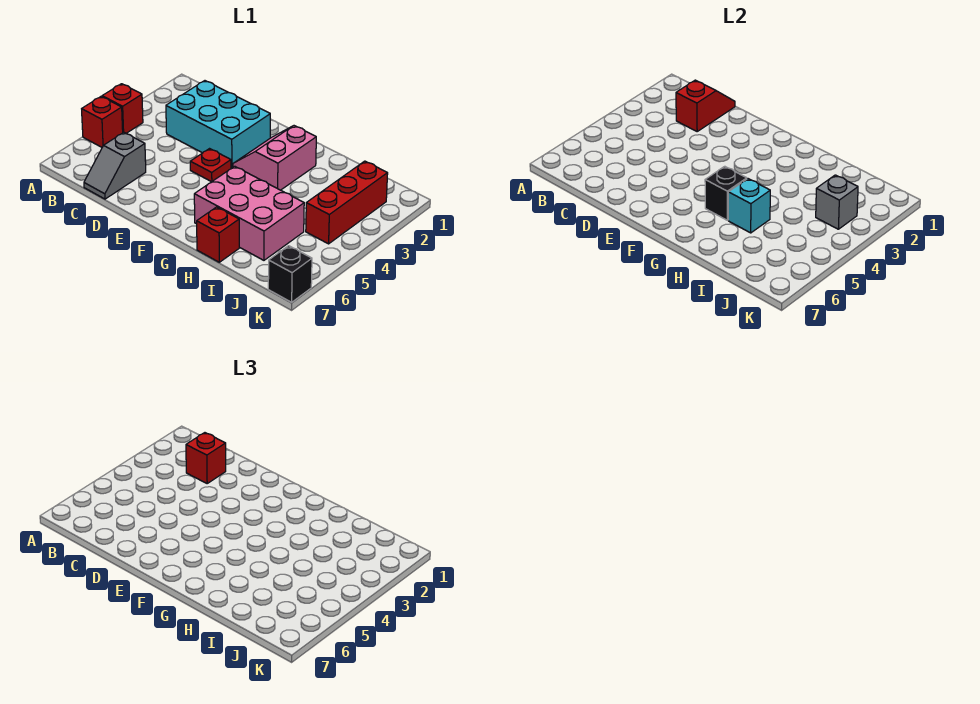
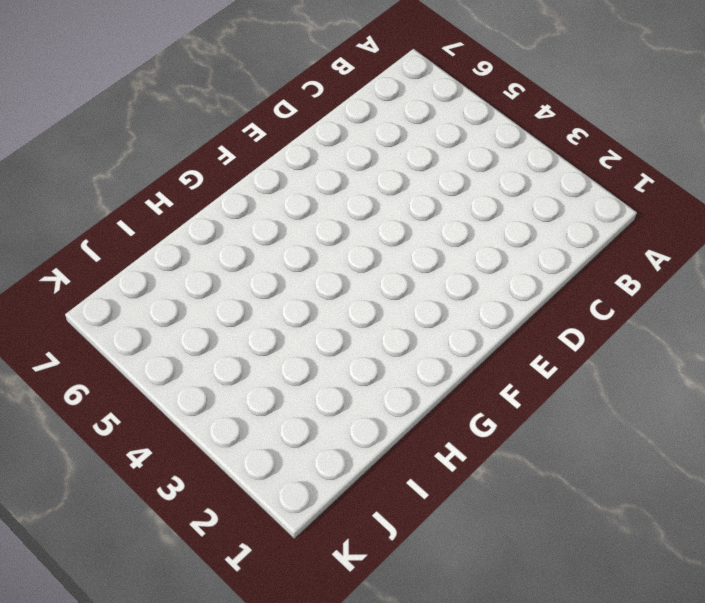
none -> red brick A4 level 1
none -> red brick A5 level 1
none -> cyan brick C2:E3 level 1

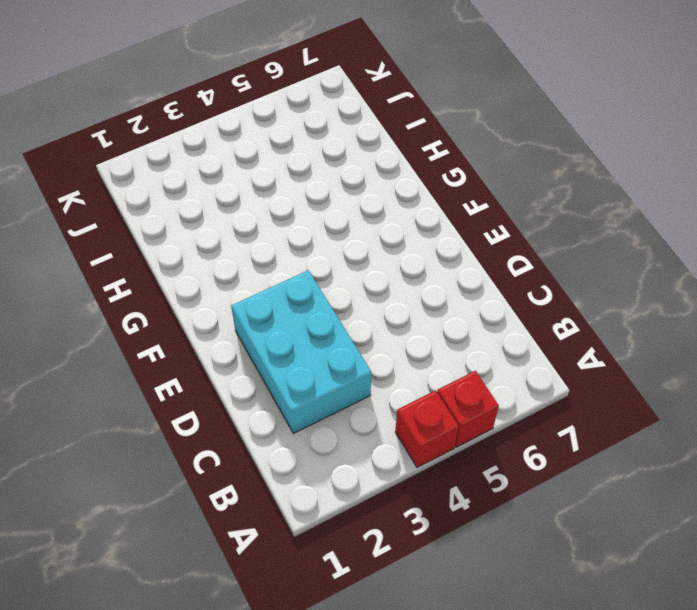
none -> grey slope C6:C7 level 1 top 6
none -> red plate E4 level 1
none -> pink slope F2:G3 level 1 top G

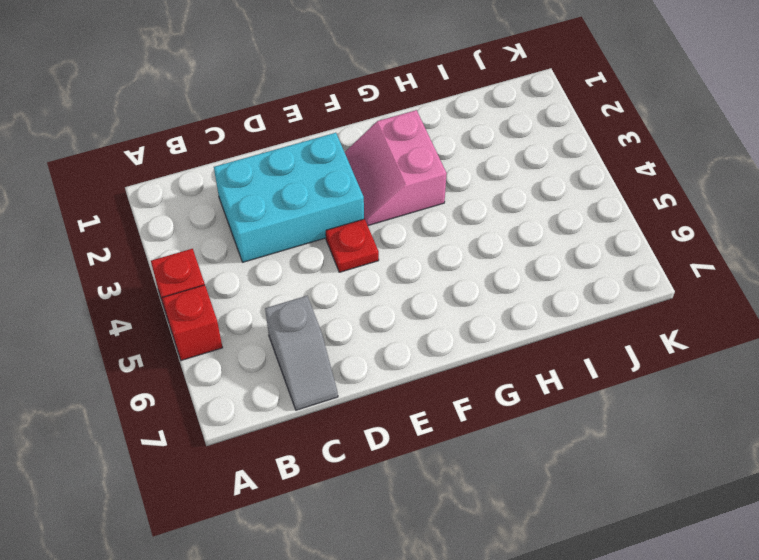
none -> pink brick G5:I6 level 1
none -> red brick H7 level 1
none -> red brick J2:J4 level 1

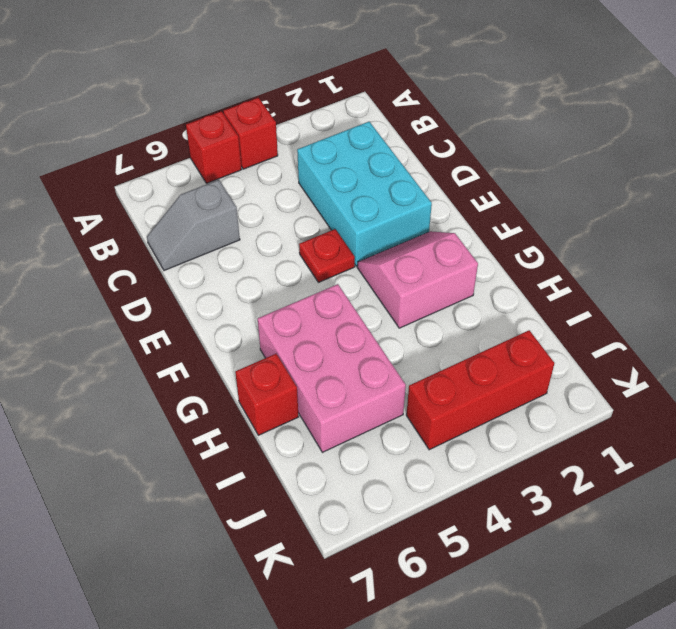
none -> black brick K7 level 1
none -> red slope C1:C2 level 2 top 2
none -> black brick G5 level 2

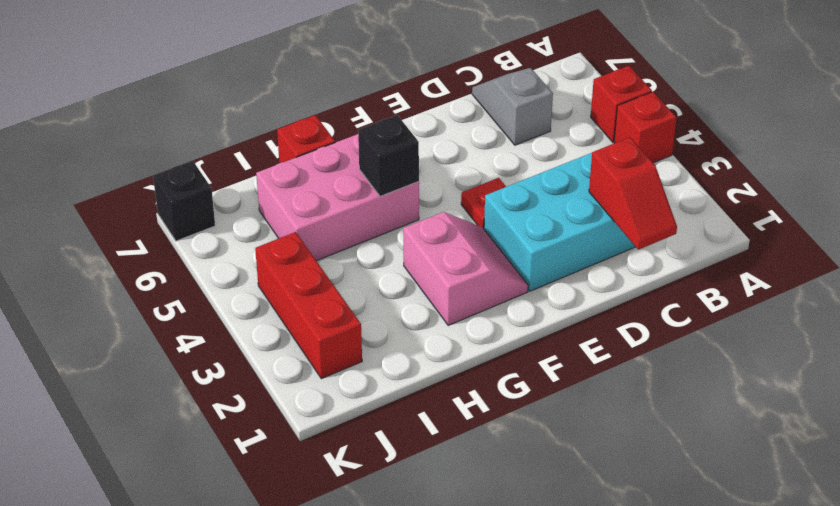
none -> cyan brick H5 level 2
none -> grey brick J3 level 2
none -> red brick C2 level 3

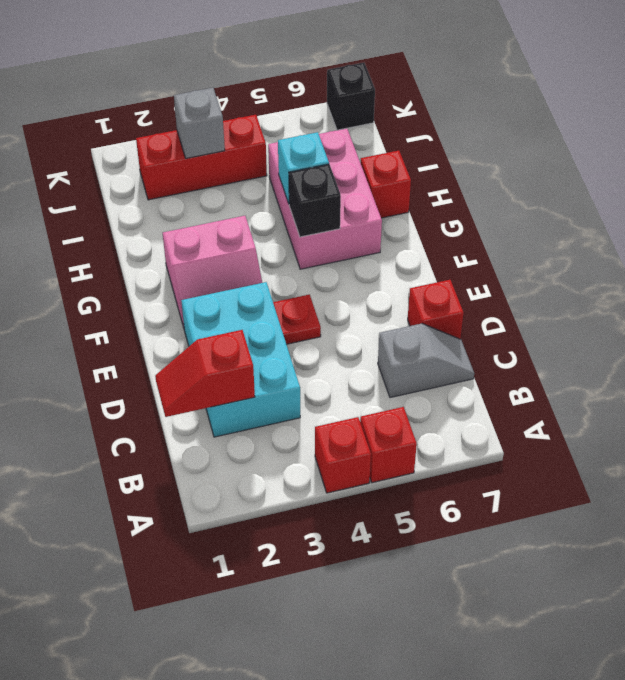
red brick D7 level 1 -> red brick C2 level 3

